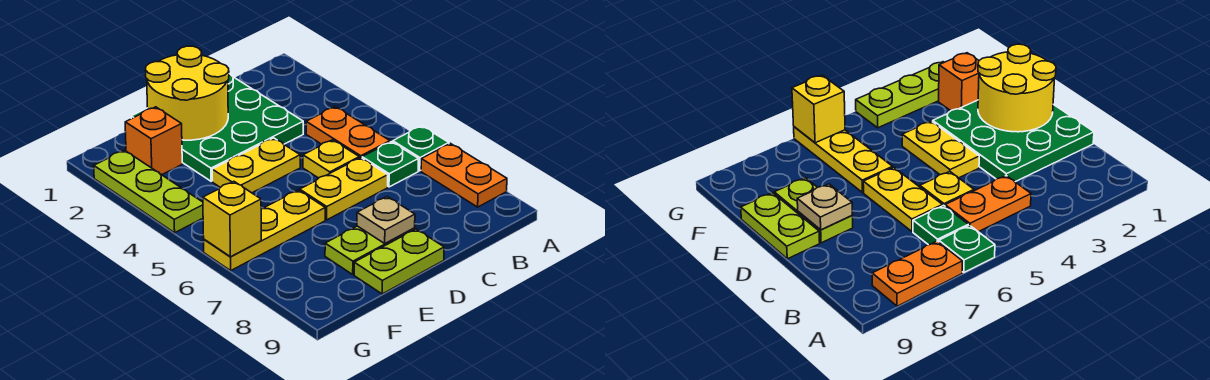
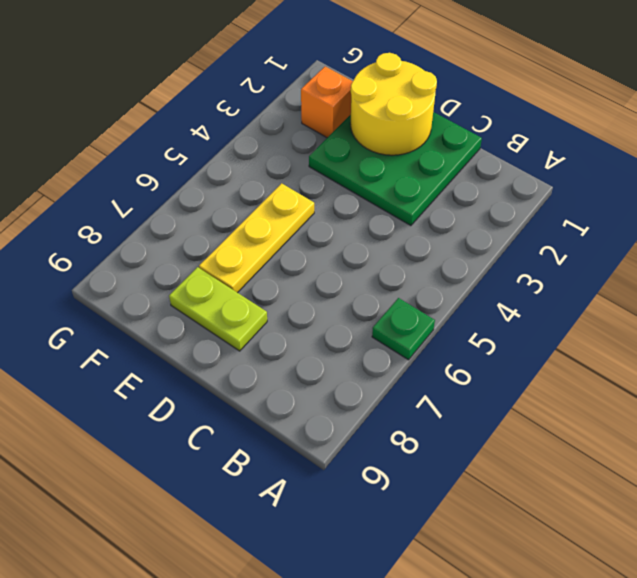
yellow plate E5:E7 level 1 -> yellow plate E6:G6 level 1
none -> orange plate A7:A8 level 1
none -> orange plate B4:B5 level 1
none -> green plate B6 level 1

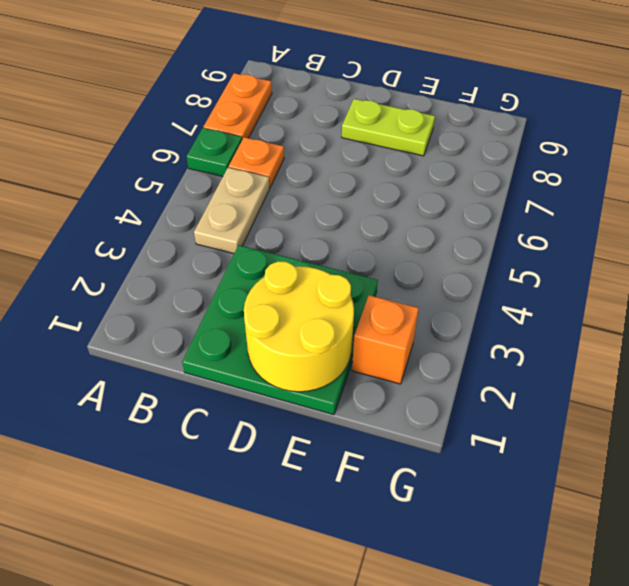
tan plate B4:B5 level 1 -> orange plate B4:B5 level 1
orange plate B6 level 1 -> green plate B6 level 1
none -> yellow plate C5 level 1
none -> yellow plate C6:D6 level 1
none -> yellow plate D4:E4 level 1

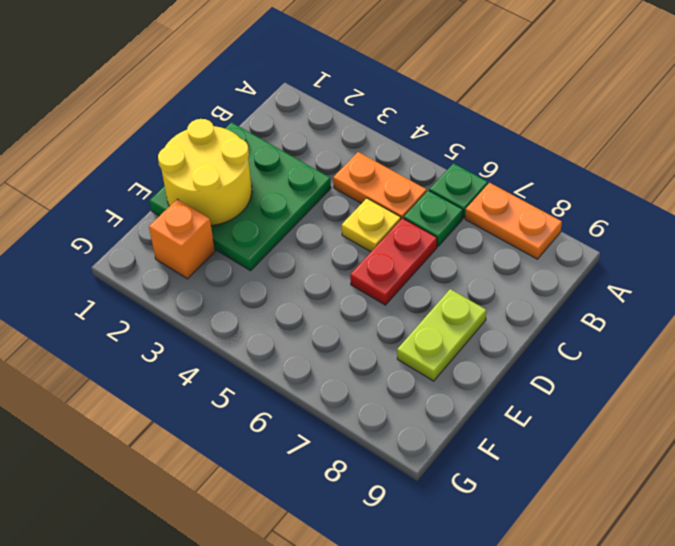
red plate C6:D6 level 1 -> yellow plate C6:D6 level 1
none -> yellow plate D4:E4 level 1
none -> lime plate D9:E9 level 1
none -> yellow plate E6:G6 level 1

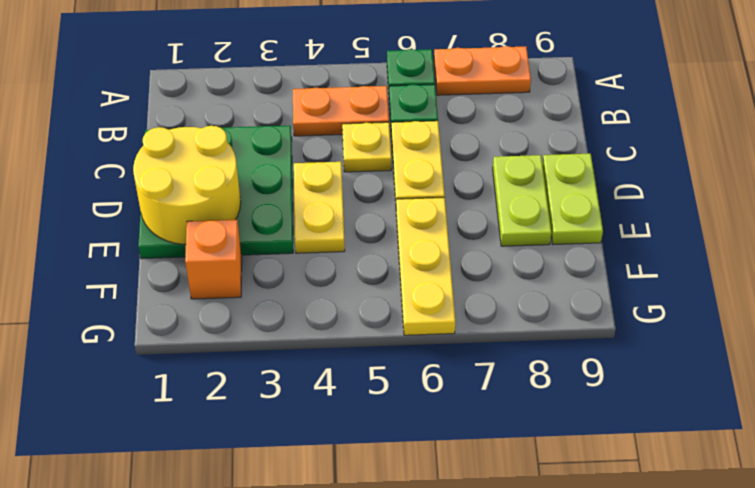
none -> lime plate G2:G4 level 1
none -> tan plate D8 level 2
none -> yellow brick G6 level 2

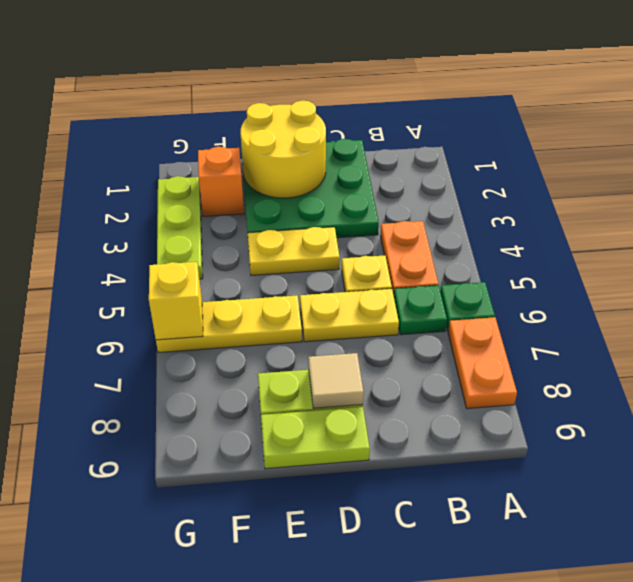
tan tile D8 level 2 -> tan plate D8 level 2

